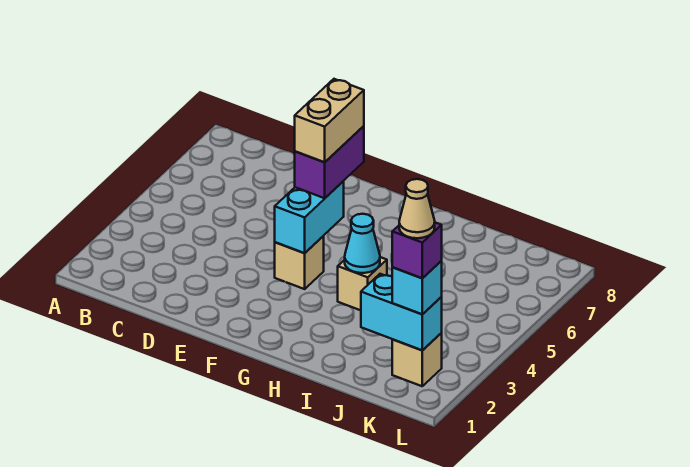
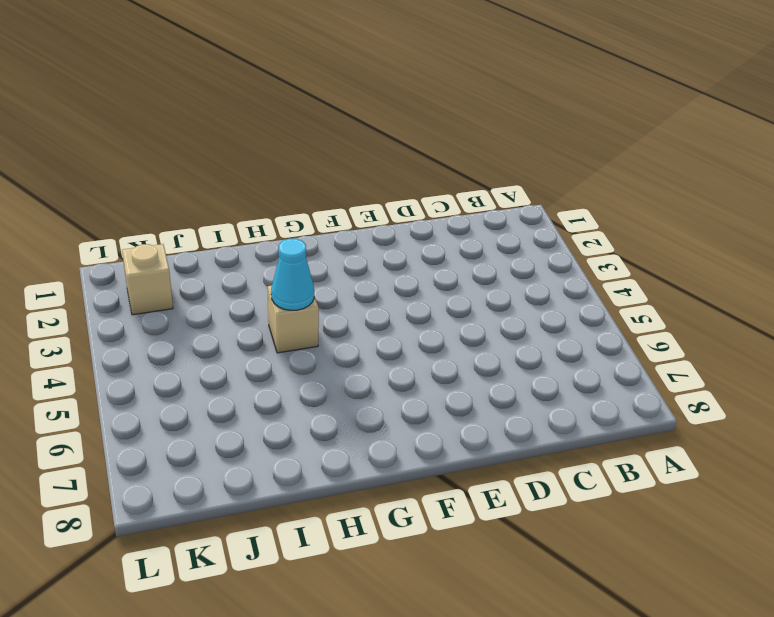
none -> tan brick F4 level 1
none -> cyan brick F4:F5 level 2

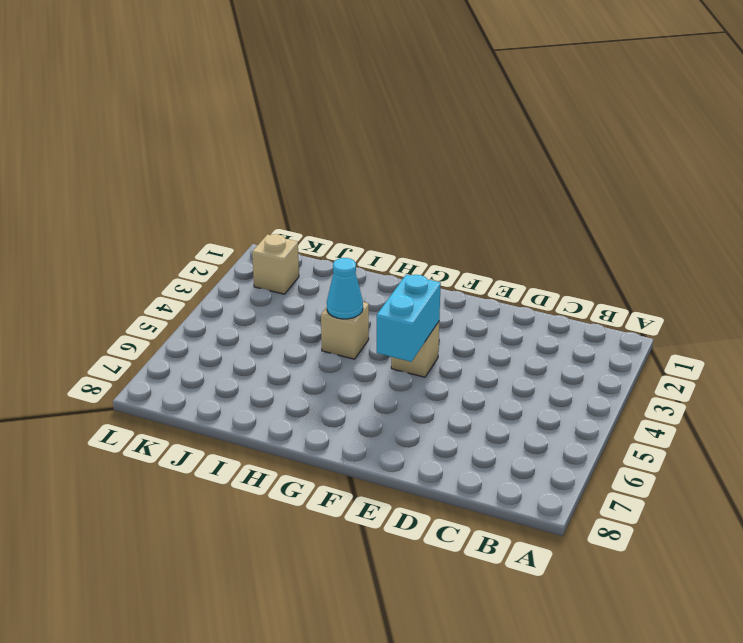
none -> cyan brick J2:K2 level 2
none -> purple brick F5:F6 level 3

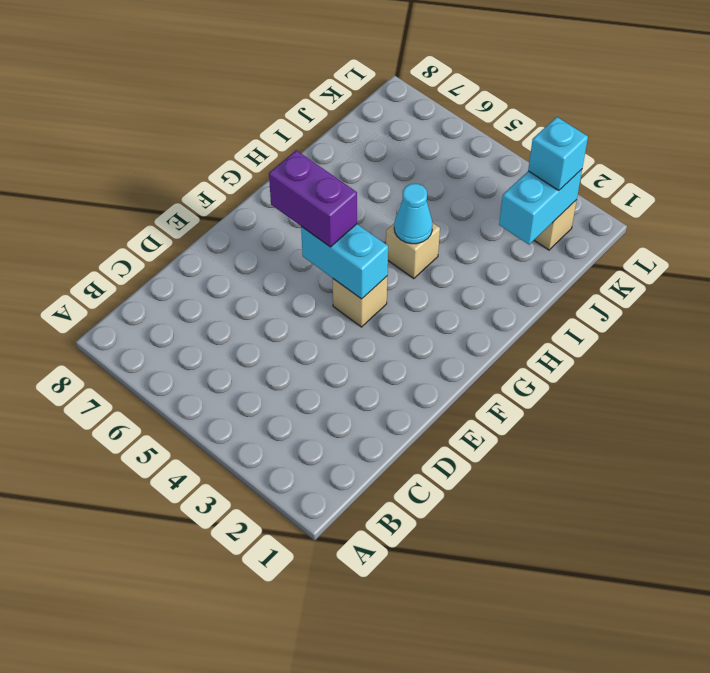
none -> tan brick F5:F6 level 4
none -> purple brick K2 level 4

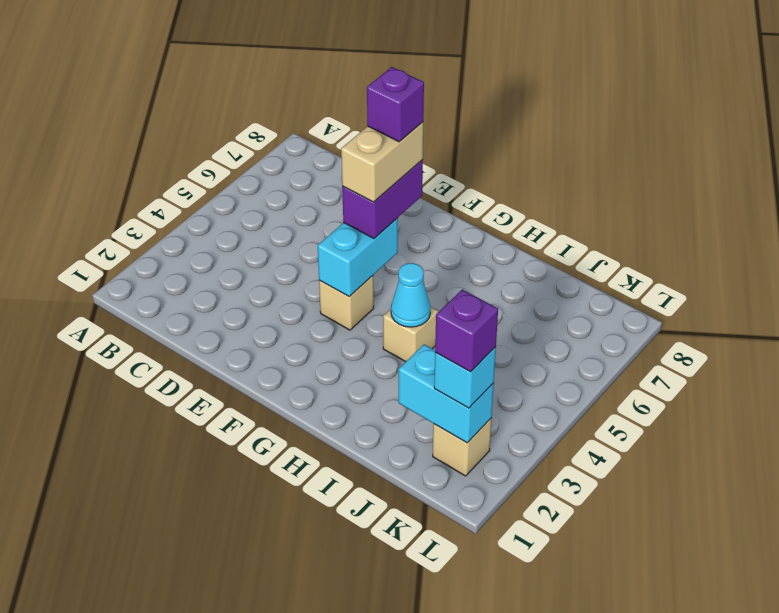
purple brick F6 level 5 -> none
none -> tan cone K2 level 5

